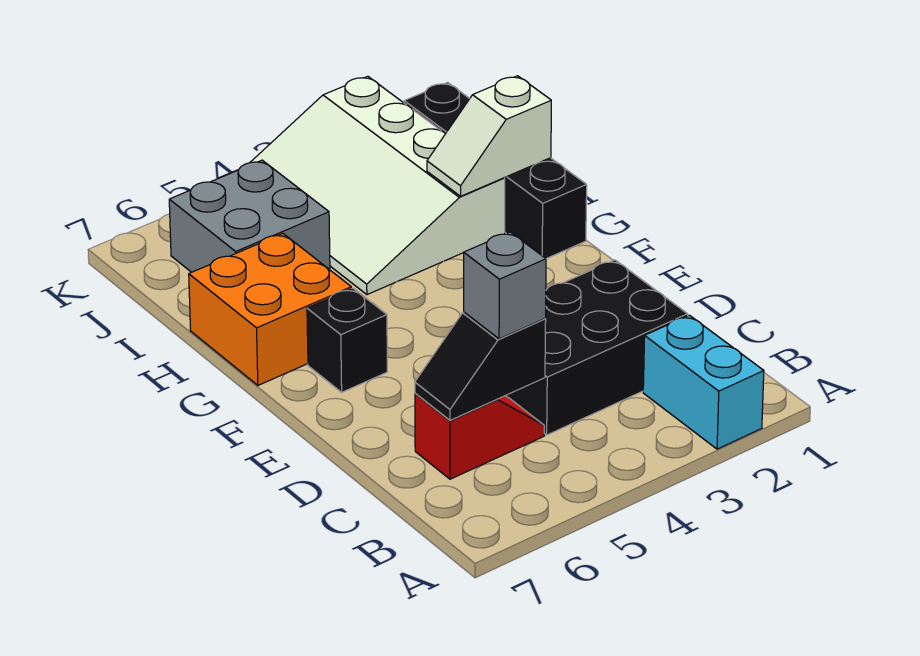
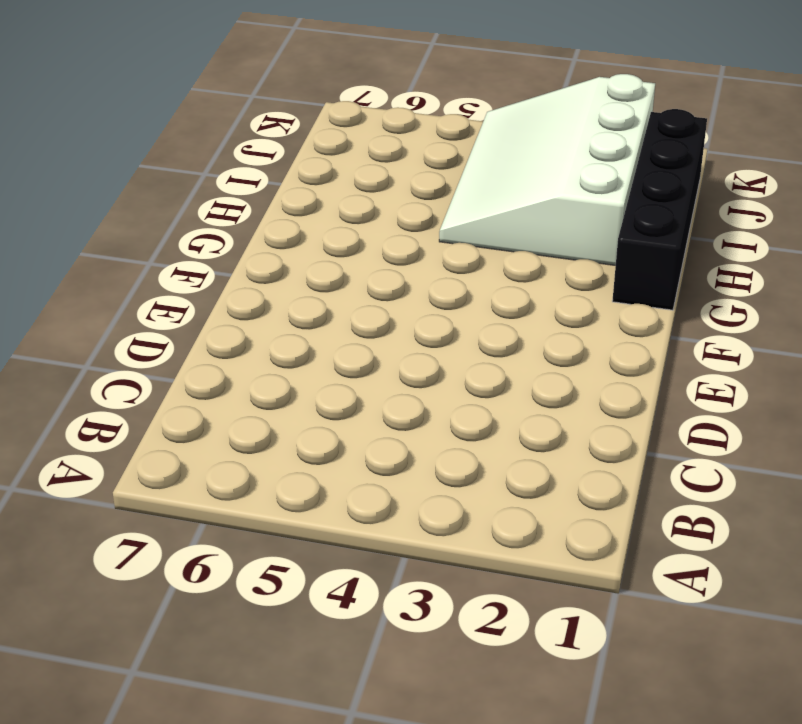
none -> cyan brick A2:B2 level 1
none -> black brick C2:D4 level 1

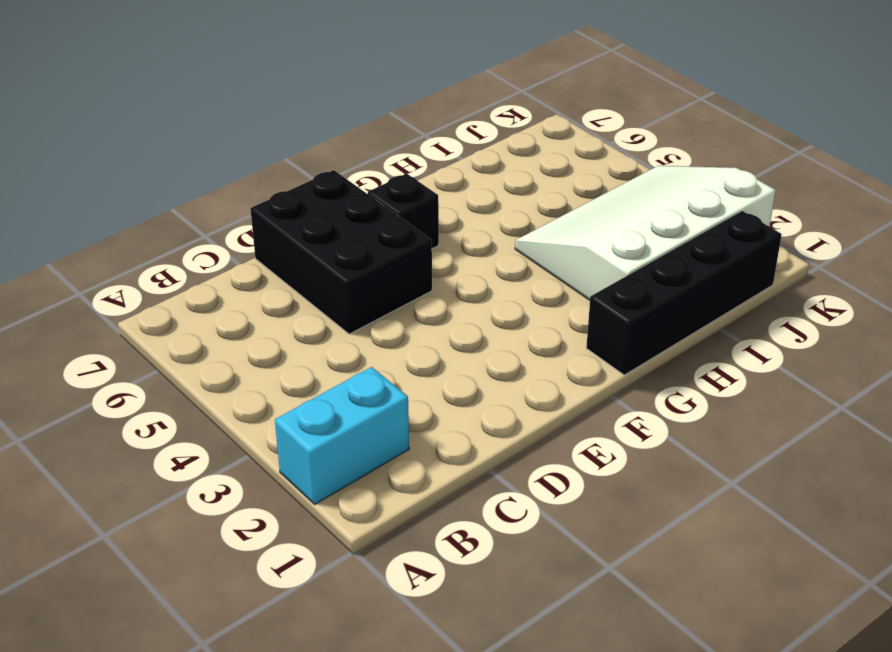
black brick D5:E7 level 1 -> black brick C2:D4 level 1
none -> red slope C5:C6 level 1 top 6
none -> orange brick G6:H7 level 1

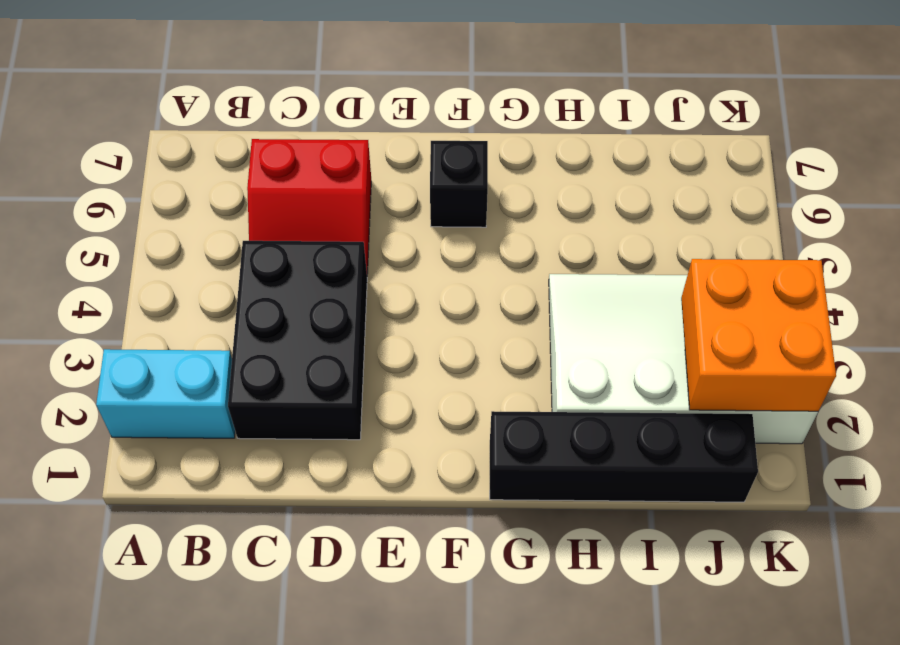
red slope C5:D6 level 1 top 6 -> red slope C5:C6 level 1 top 6
orange brick J2:K3 level 2 -> orange brick G6:H7 level 1
none -> grey brick I5:J6 level 1
none -> black slope C5:C6 level 2 top 5

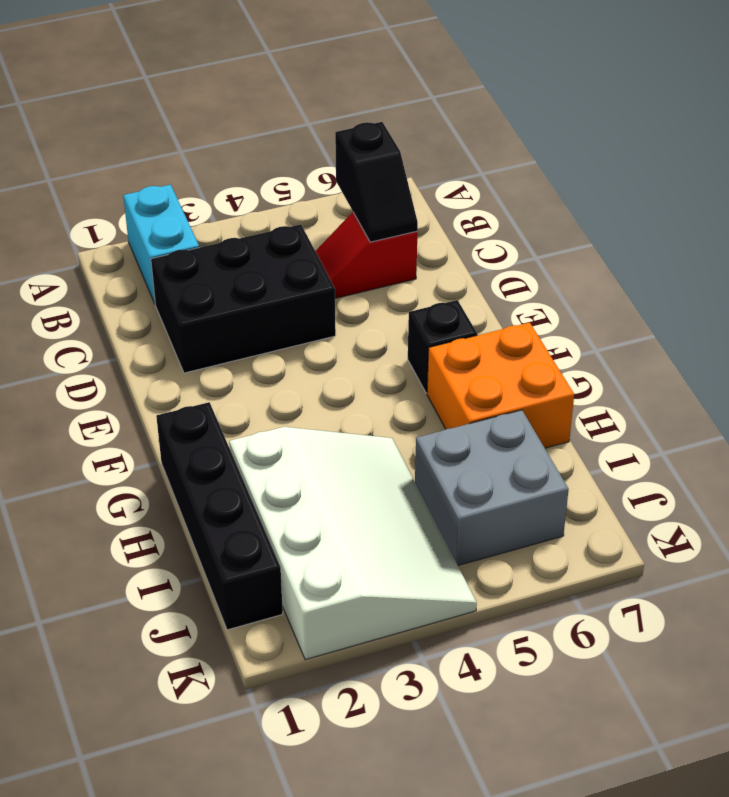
black slope B6:C6 level 2 top B -> black slope C5:C6 level 2 top 5
none -> white slope H1:H2 level 2 top 1
none -> grey brick C5 level 3

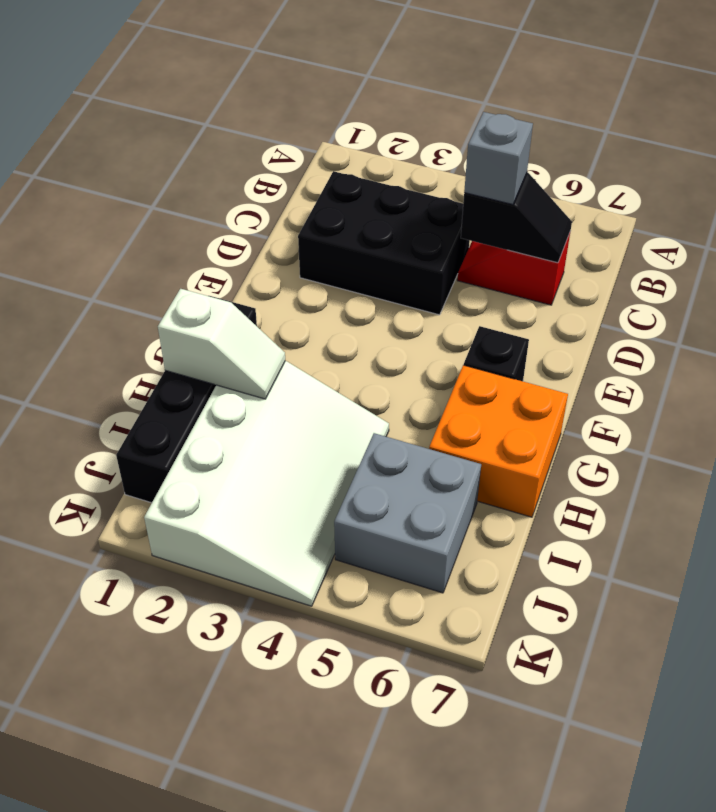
none -> cyan brick A2:B2 level 1

